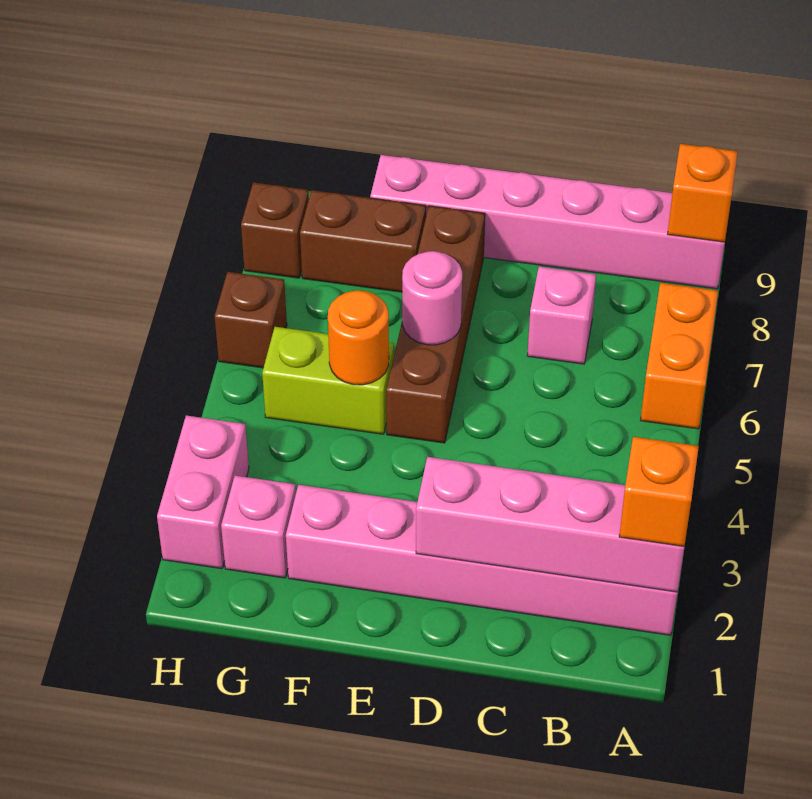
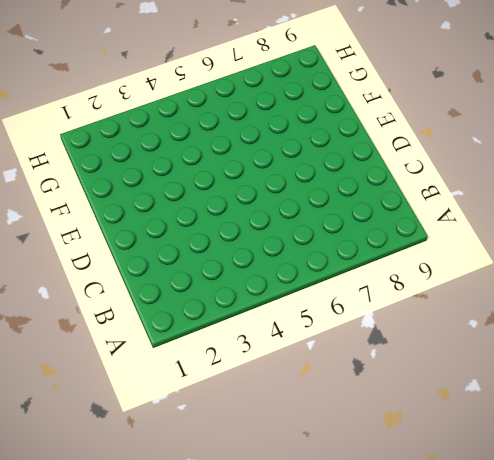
none -> pink brick A2:F2 level 1
none -> orange brick A6:A7 level 1
none -> pink brick A9:F9 level 1

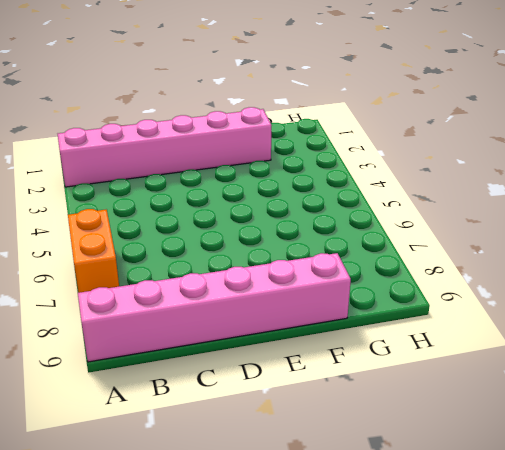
none -> pink brick C7 level 1
none -> brown brick E5:E8 level 1
none -> lime brick F5:G5 level 1

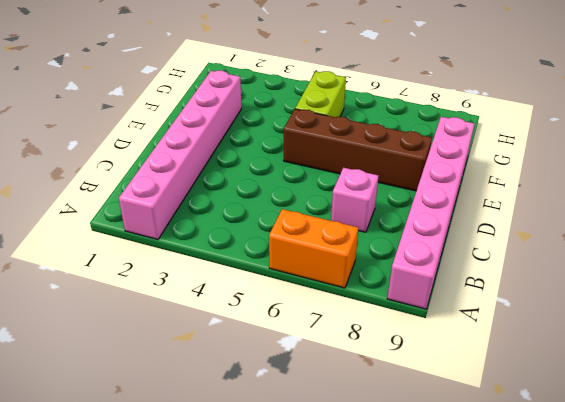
none -> brown brick F8:G8 level 1
none -> pink brick G2 level 1
none -> pink brick H2:H3 level 1

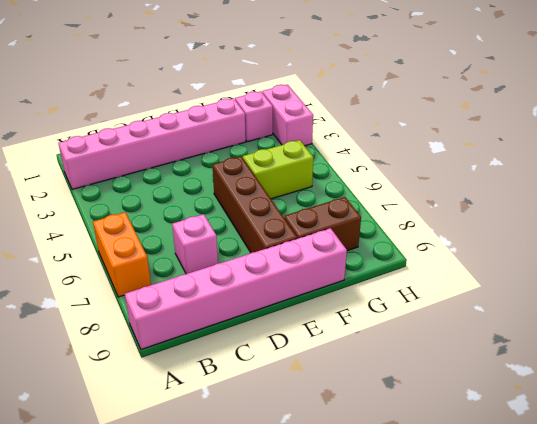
none -> brown brick H6 level 1
none -> brown brick H8 level 1
none -> pink brick A2:D2 level 2

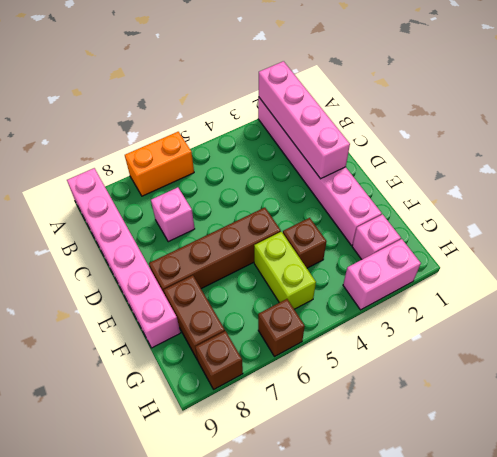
brown brick F4 level 1 -> none
none -> orange brick A9 level 2
none -> pink round brick E6 level 2
none -> orange round brick F5 level 2

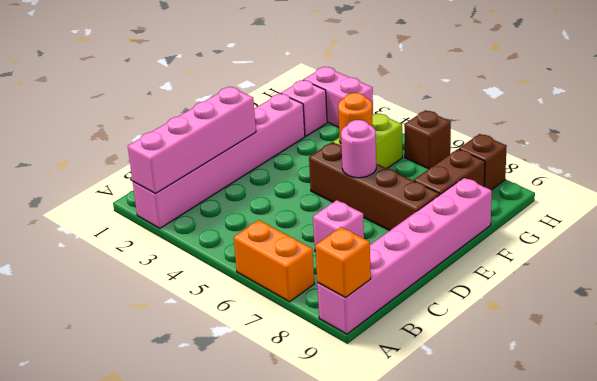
none -> orange brick A2 level 3

